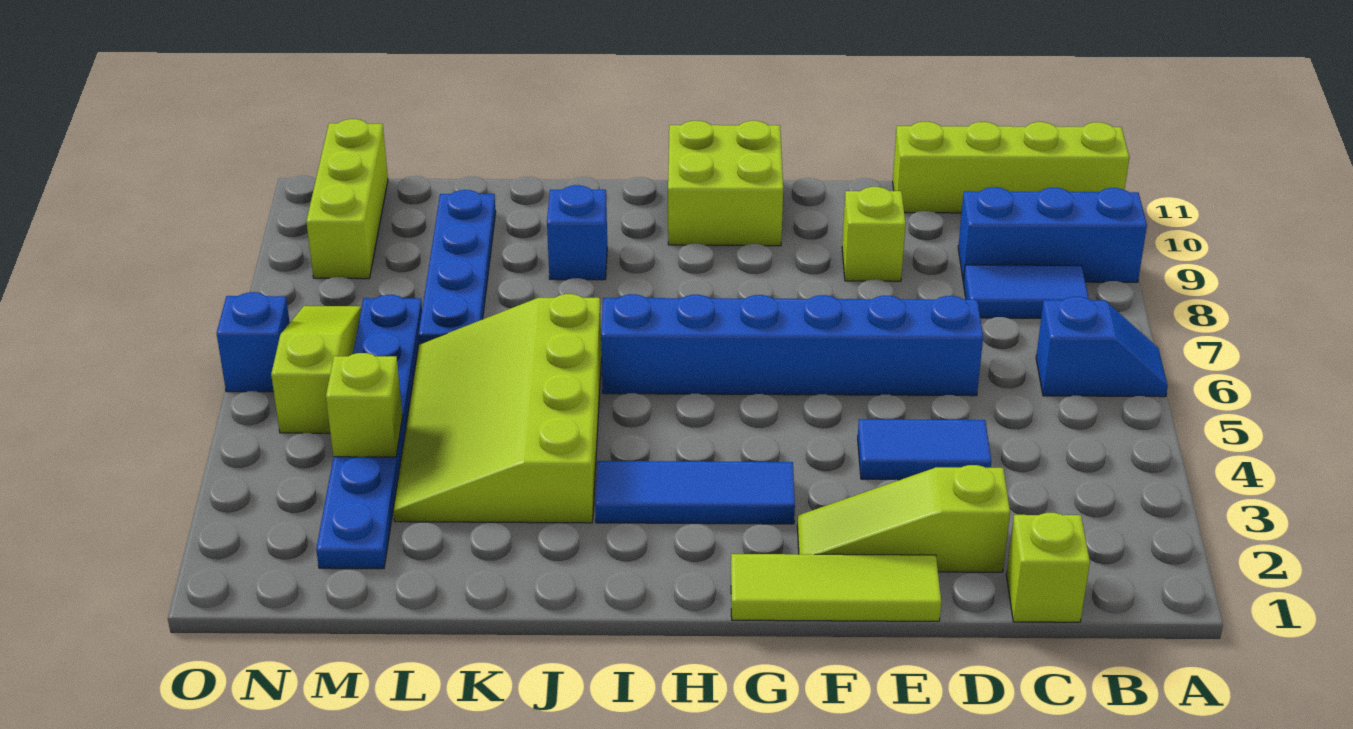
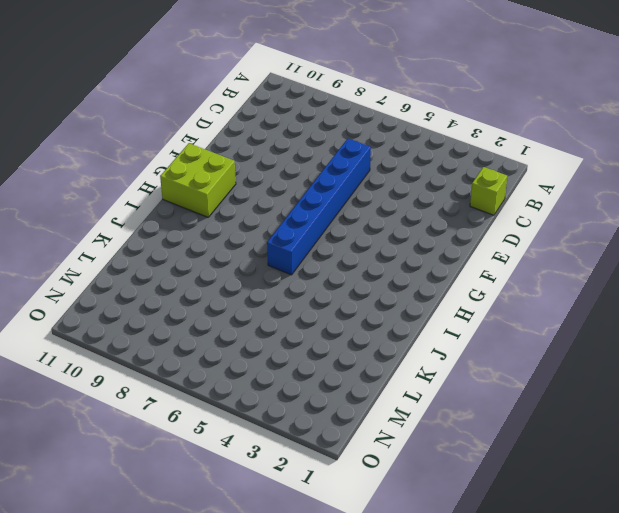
none -> blue slope A6:B6 level 1 top B
none -> blue brick A9:C9 level 1
none -> lime brick A11:D11 level 1

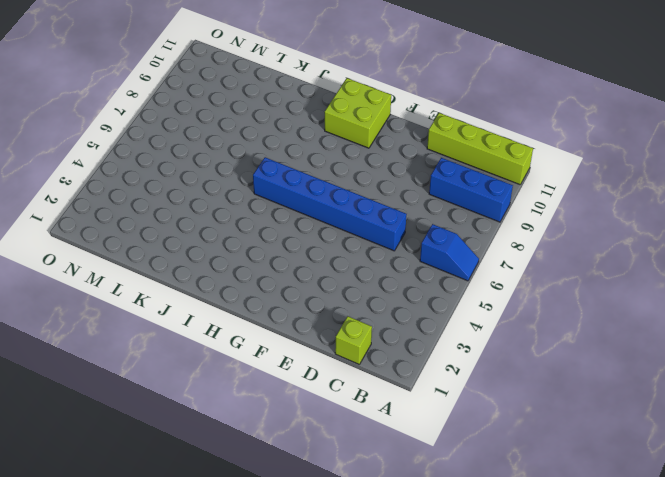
none -> blue tile B8:C8 level 1
none -> lime slope D2:F2 level 1 top D
none -> blue tile D4:E4 level 1

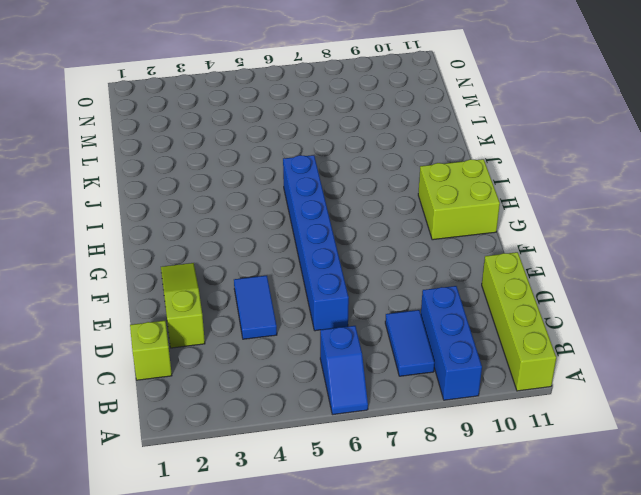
none -> lime tile E1:G1 level 1
none -> lime brick E9 level 1
none -> blue tile G3:I3 level 1

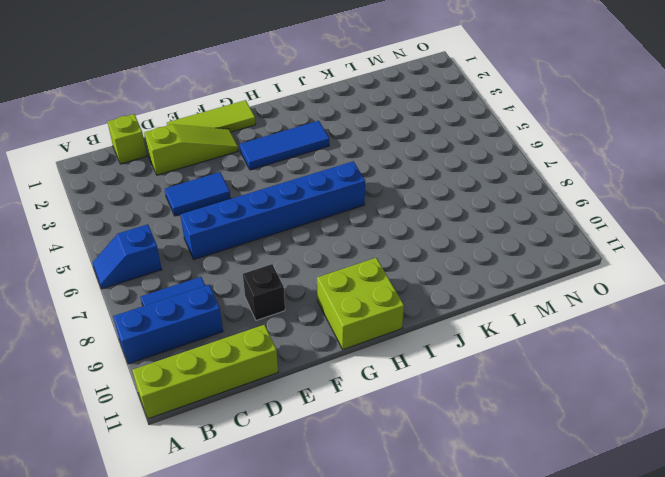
black brick E9 level 1 -> lime brick E9 level 1
none -> lime slope J3:L6 level 1 top J
none -> blue brick J9 level 1
none -> blue plate L7:L10 level 1

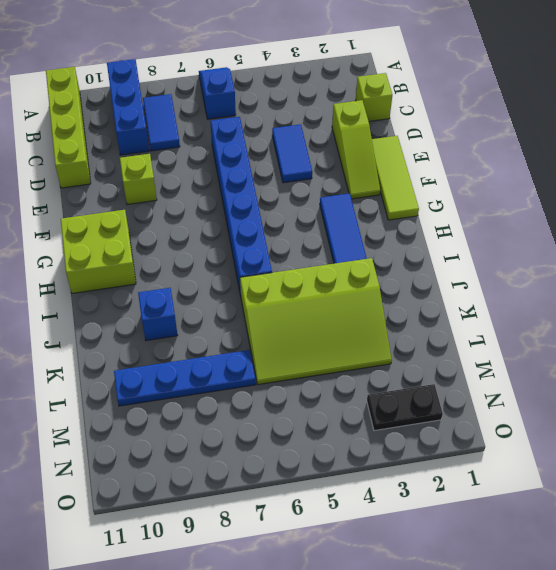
black plate N2:N3 level 1 -> none
none -> blue plate M2:M7 level 1
none -> lime slope N5:N7 level 1 top 5
none -> lime brick N9:N11 level 1

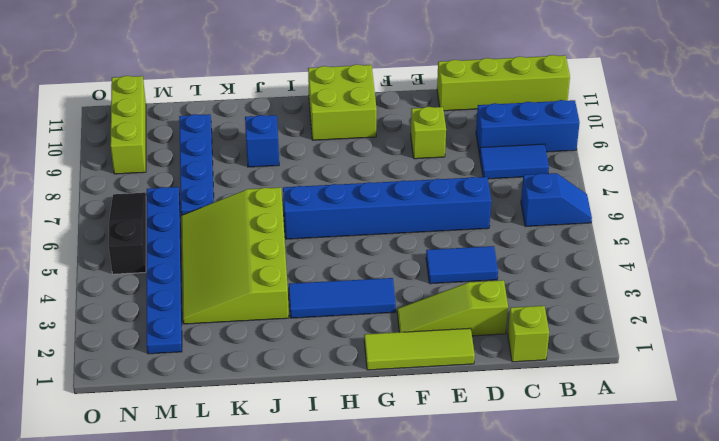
black slope N5:N7 level 1 top 5 -> lime slope N5:N7 level 1 top 5
none -> blue brick O6 level 1
none -> lime brick M4 level 2

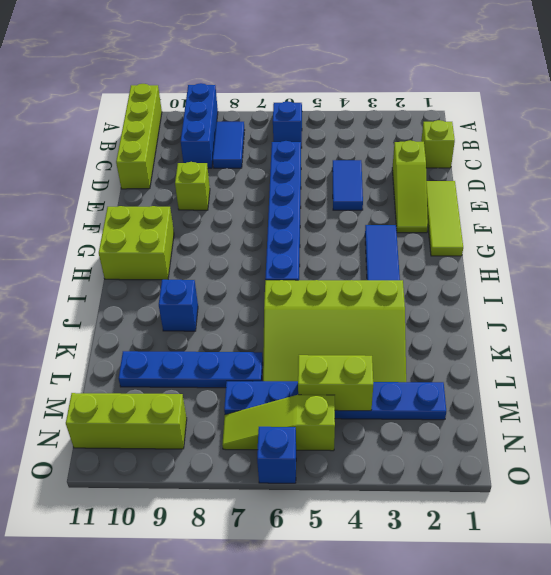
lime brick M4:M5 level 2 -> lime brick M4 level 2

